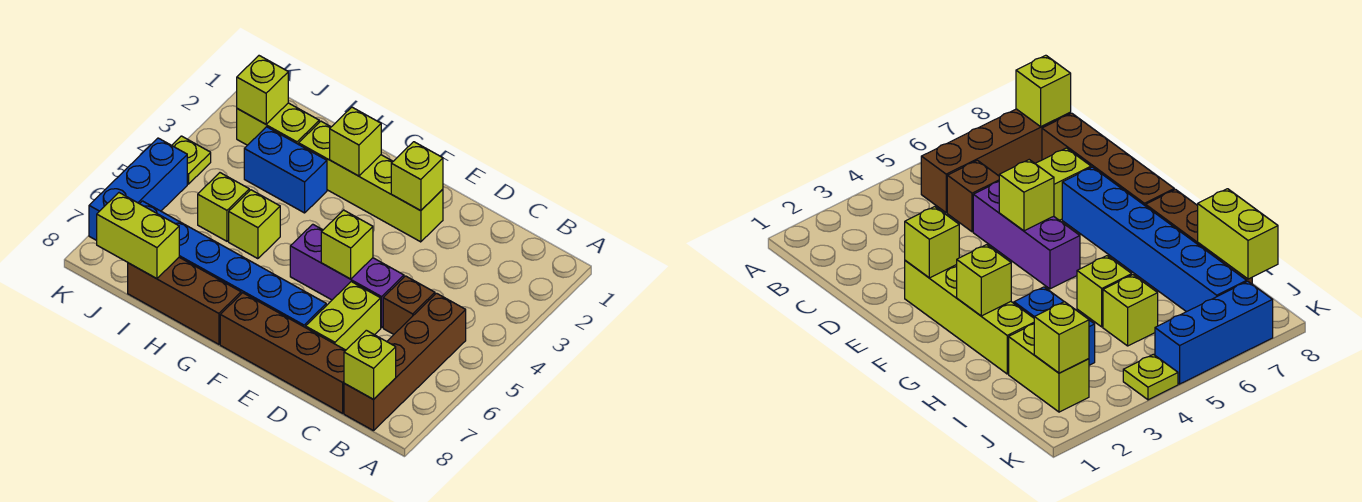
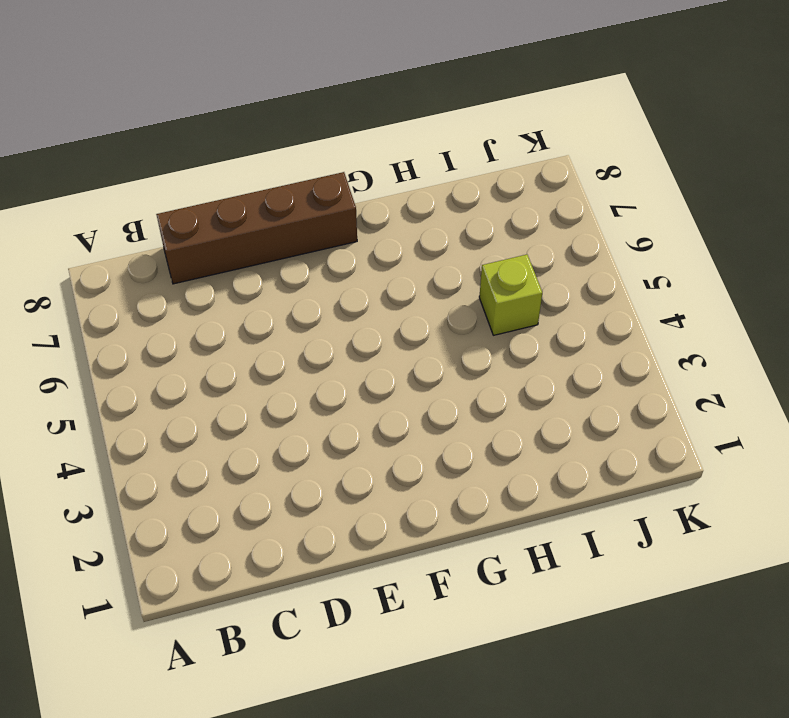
none -> brown brick B5:B8 level 1
none -> brown brick C5 level 1
none -> purple brick D5:F5 level 1

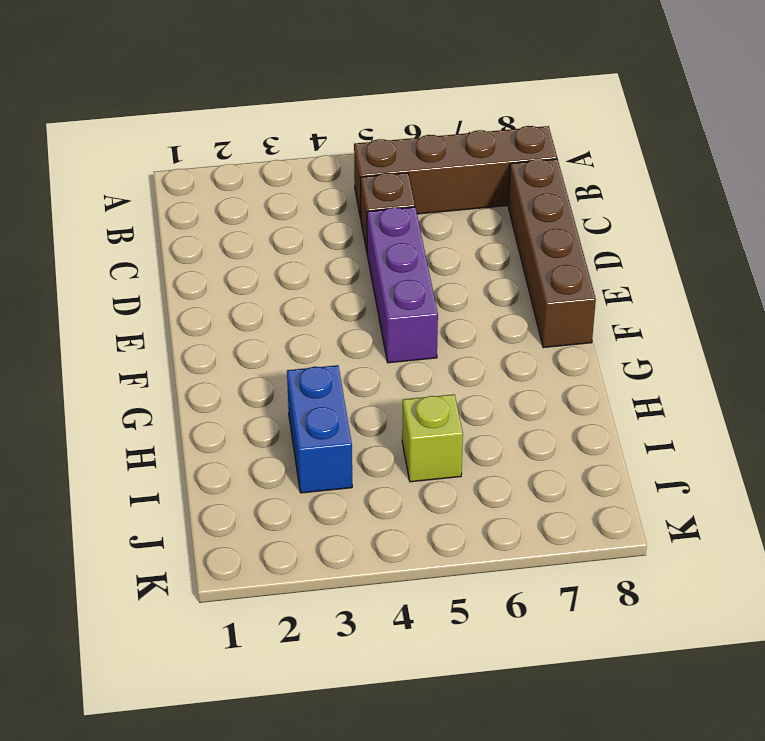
none -> lime brick D6:D7 level 1
none -> lime brick E2:H2 level 1
none -> blue brick E7:J7 level 1

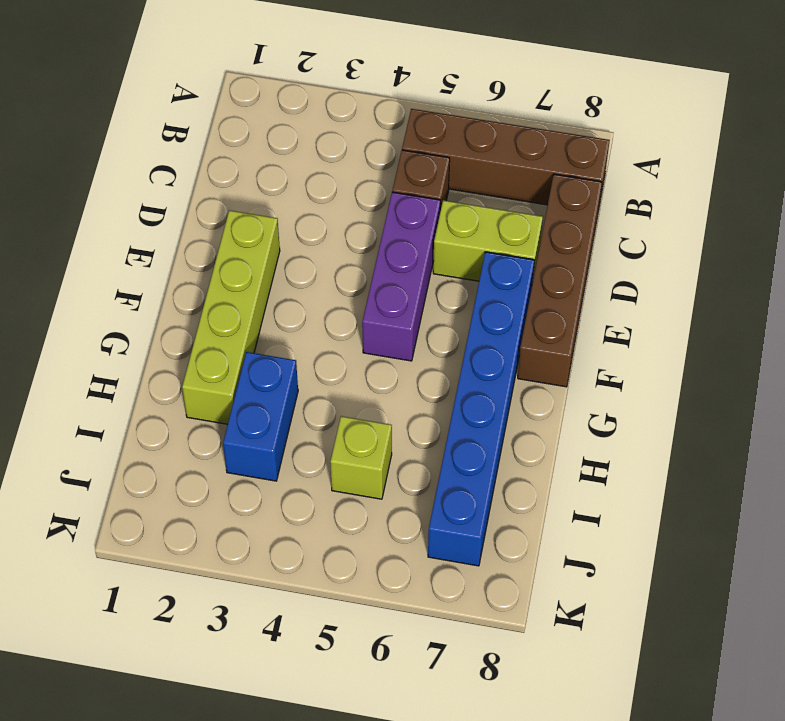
none -> brown brick G8:I8 level 1
none -> lime brick H5 level 1
none -> lime brick I2:J2 level 1

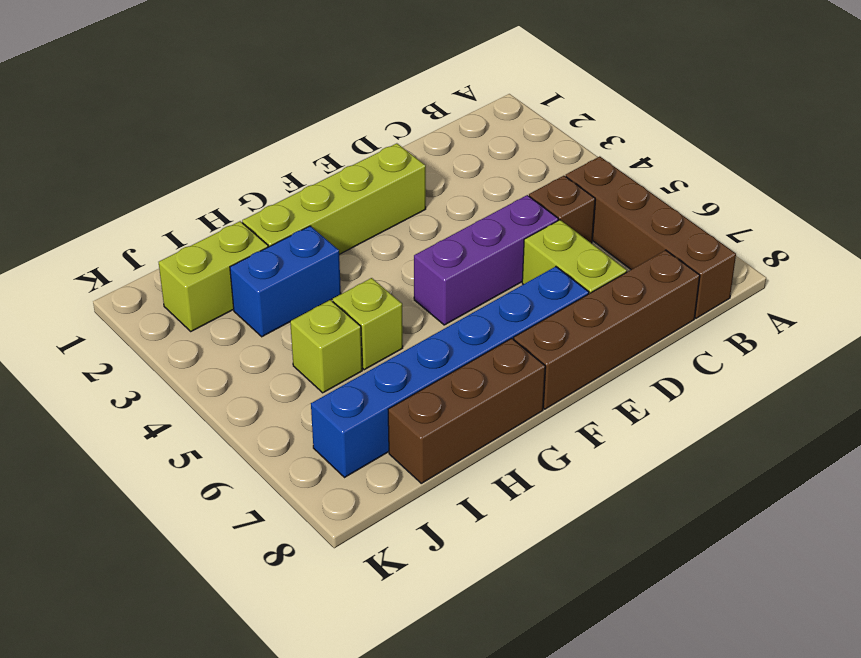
none -> lime plate K4 level 1
none -> blue brick K5:K7 level 1
none -> lime brick B8 level 2

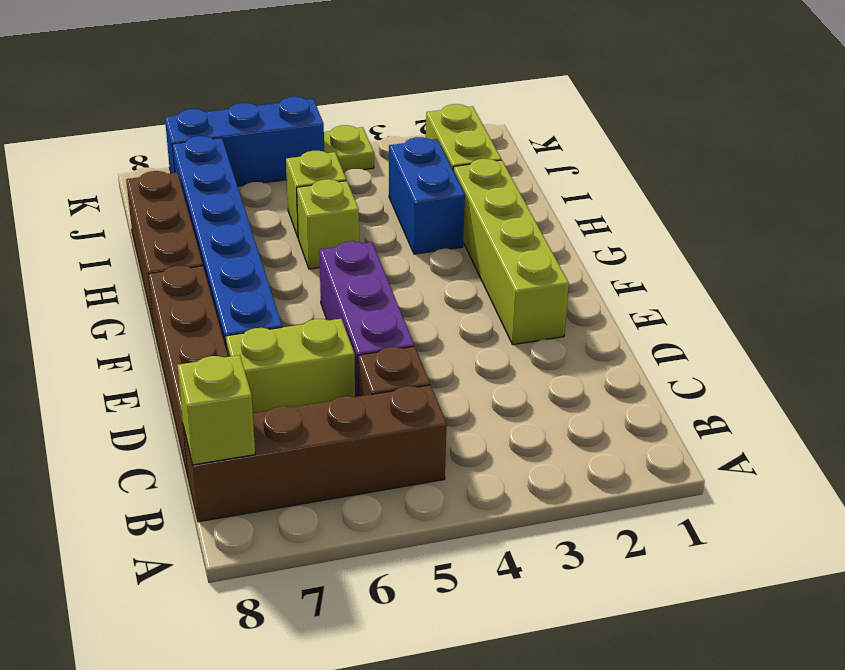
none -> lime brick E2 level 2
none -> lime brick E5 level 2
none -> lime brick G2 level 2

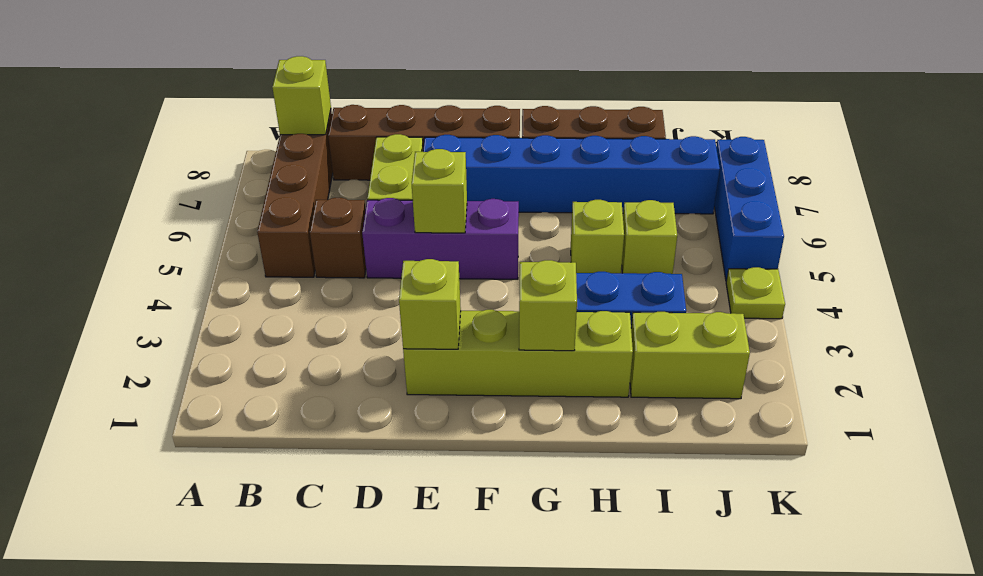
none -> lime brick I8:J8 level 2
none -> lime brick J2 level 2

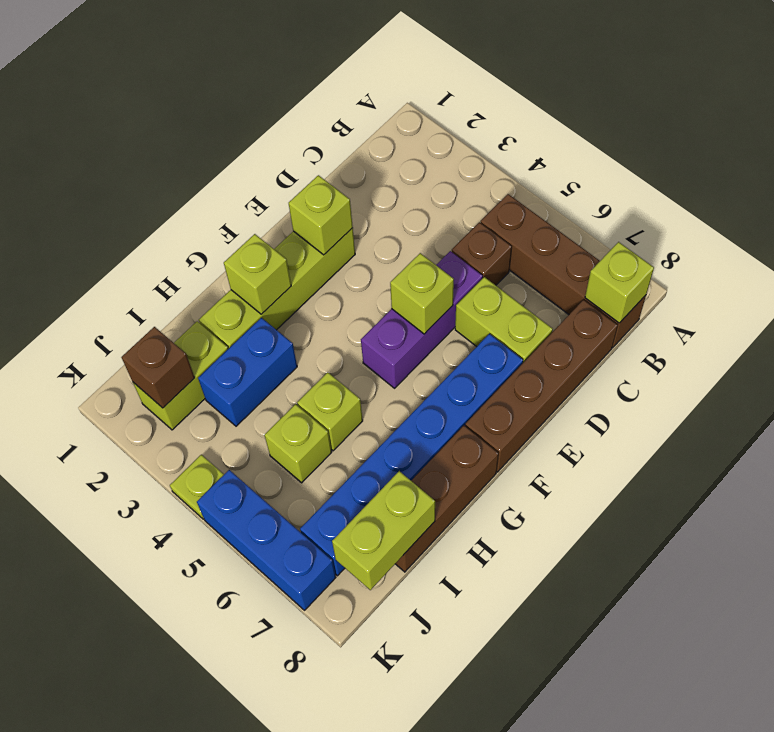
brown brick J2 level 2 -> lime brick J2 level 2

